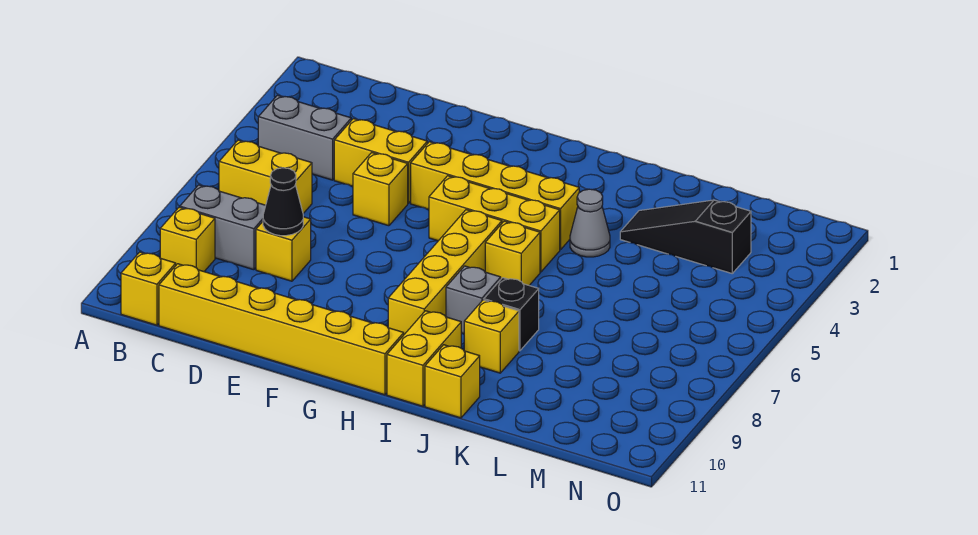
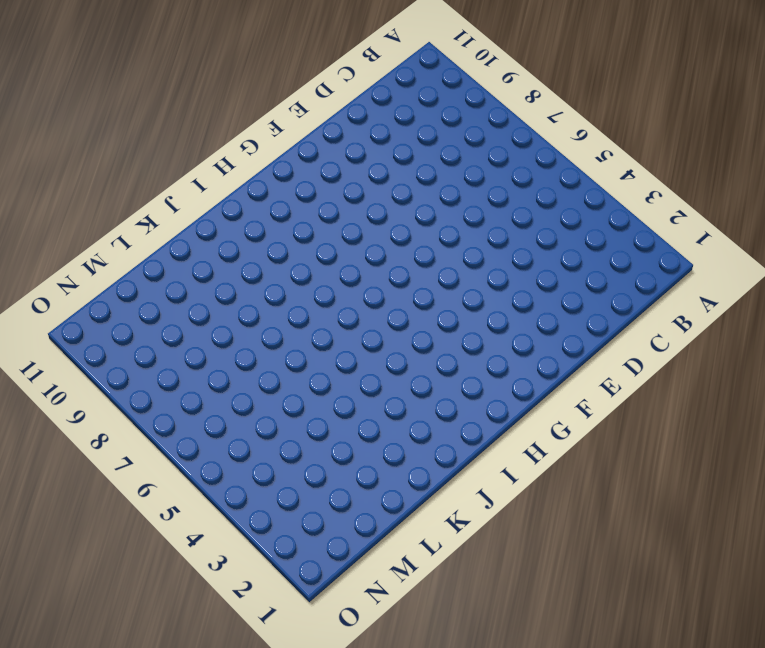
none -> grey brick B4:C4 level 1
none -> yellow brick B6:C6 level 1
none -> grey brick B8:C8 level 1

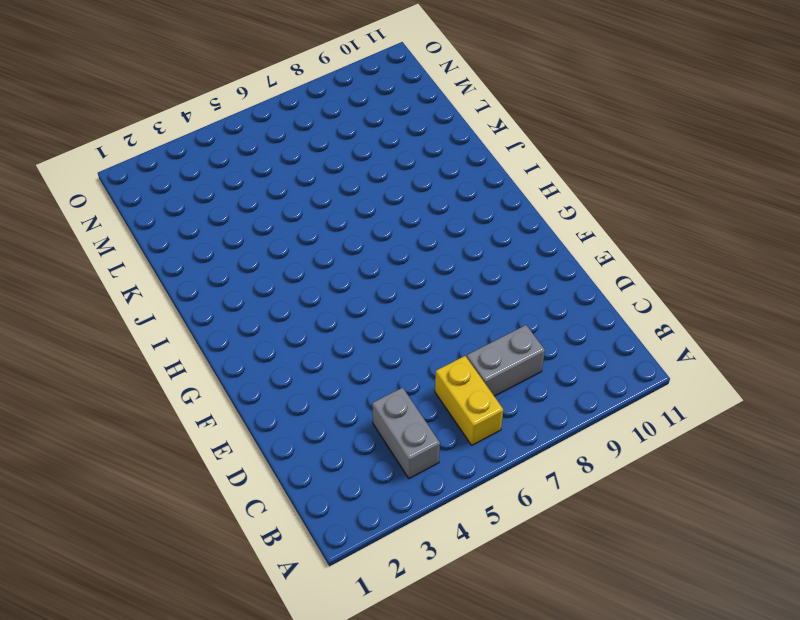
grey brick C7:C8 level 1 -> grey brick B8:C8 level 1
none -> yellow brick B9 level 1
none -> yellow brick B11 level 1
none -> yellow brick C11:H11 level 1

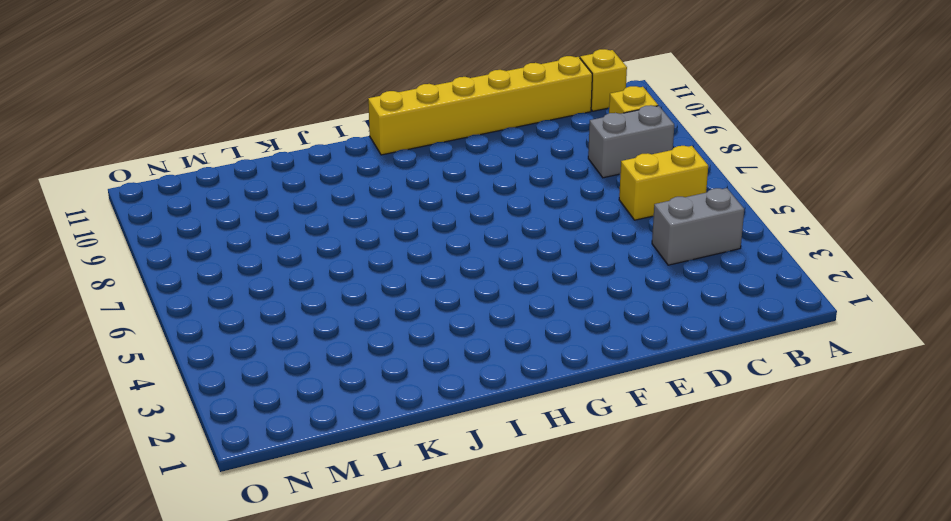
none -> yellow brick D4:E4 level 1
none -> yellow brick D8 level 1
none -> yellow brick E5 level 1

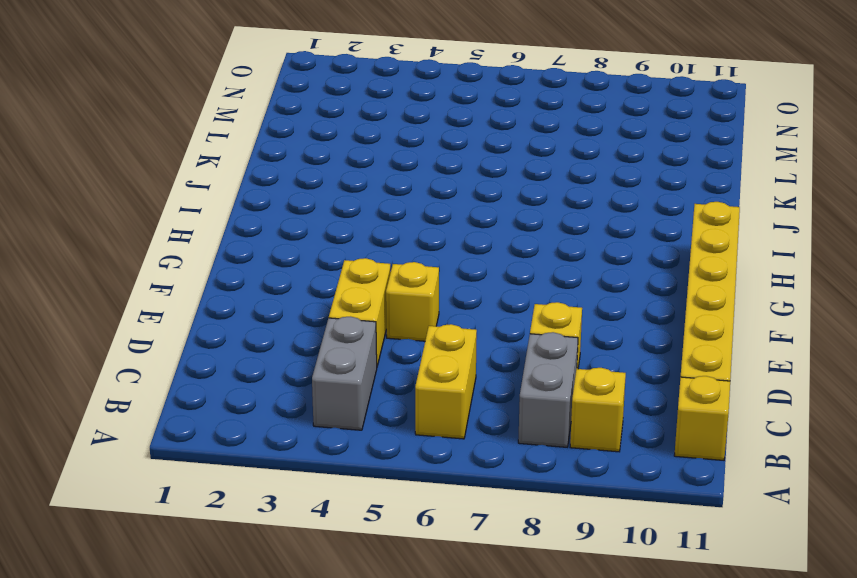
none -> yellow brick F4:I4 level 1
none -> yellow brick G5:I5 level 1
none -> yellow brick H6:H9 level 1

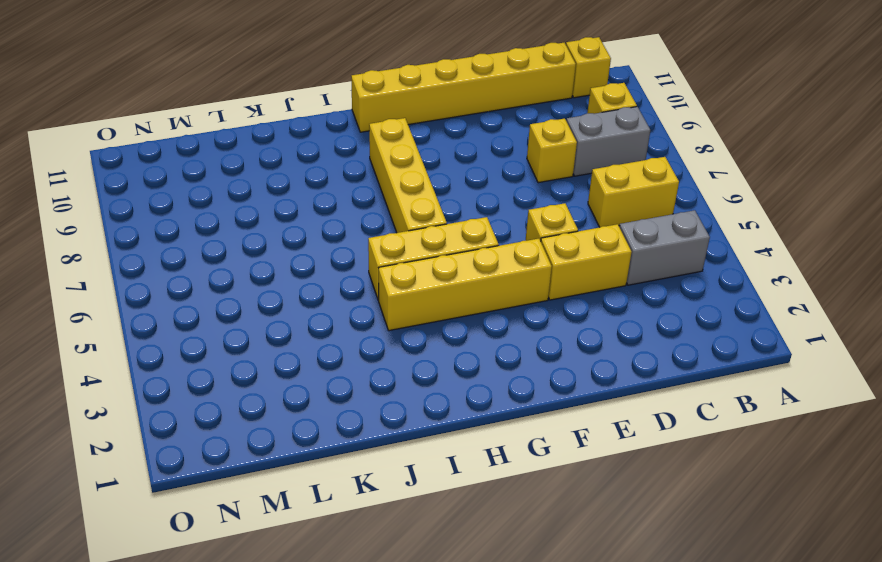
none -> yellow brick I6 level 1
none -> grey brick I8 level 1
none -> yellow brick I10:I11 level 1

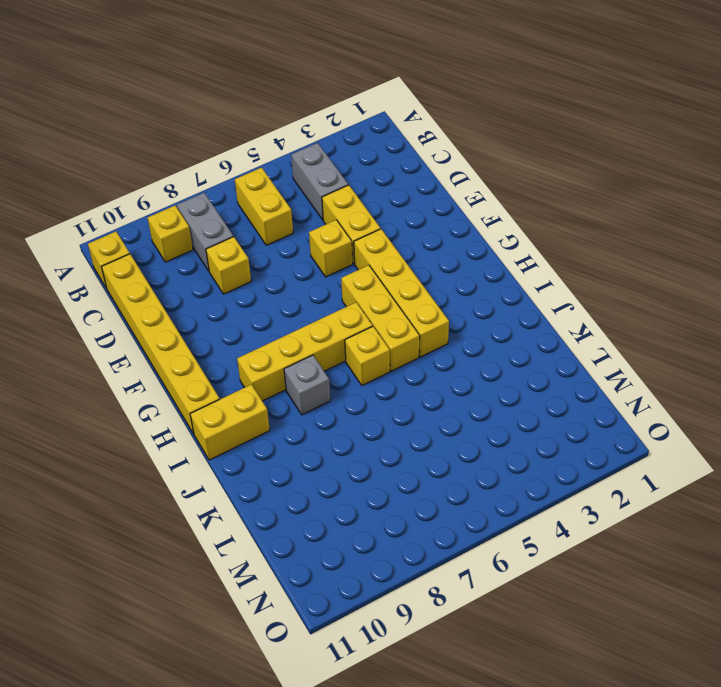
none -> grey cone J4 level 1
none -> black brick J8 level 1
none -> yellow brick J9 level 1

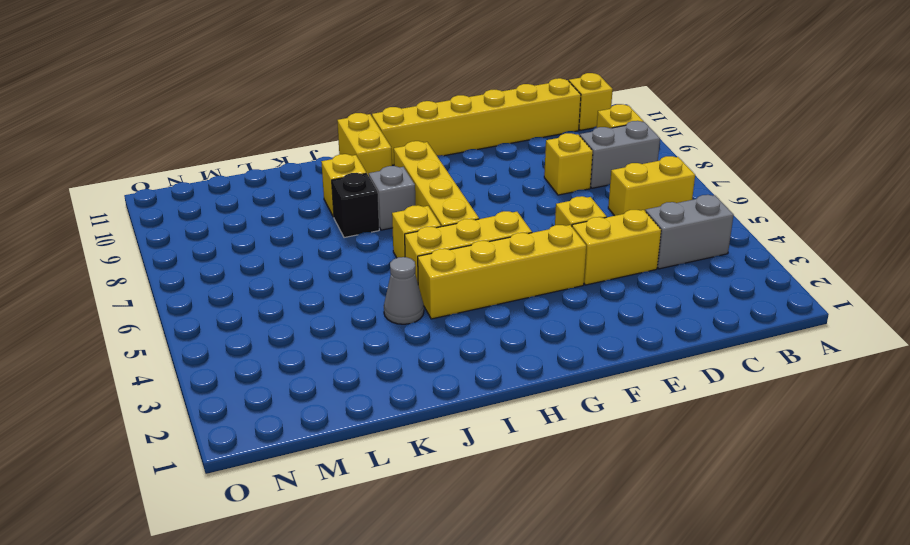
none -> yellow brick J11 level 1
none -> black slope K3:M3 level 1 top M
none -> black cone D8 level 2

